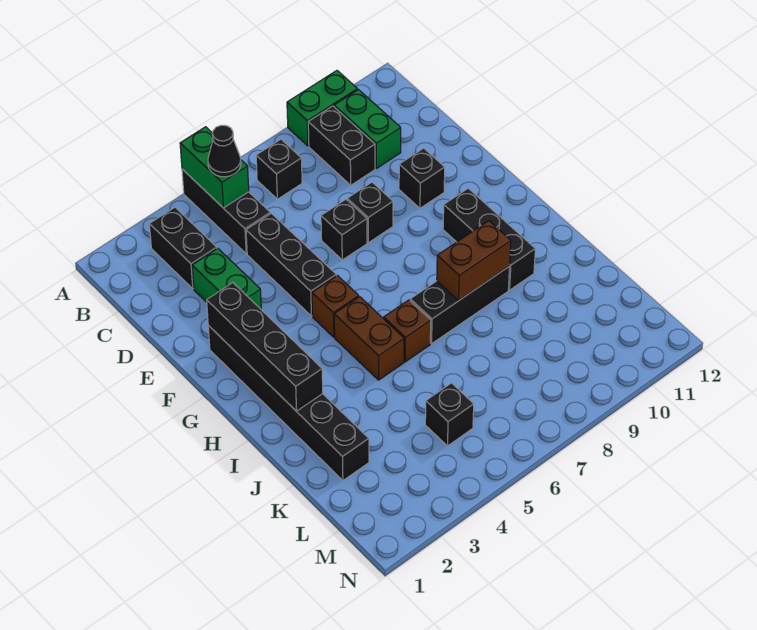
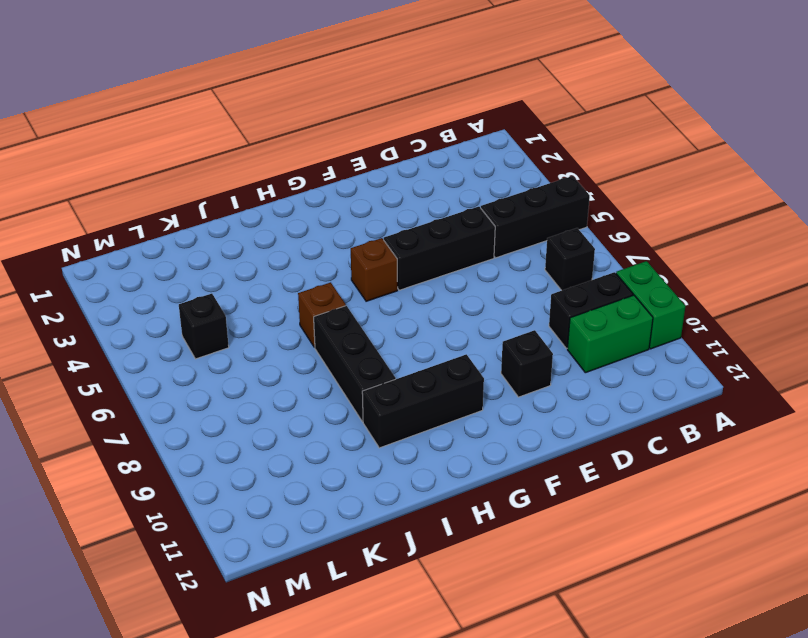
none -> black brick B3:C3 level 1
none -> green brick D3:E3 level 1
none -> black brick E7 level 1

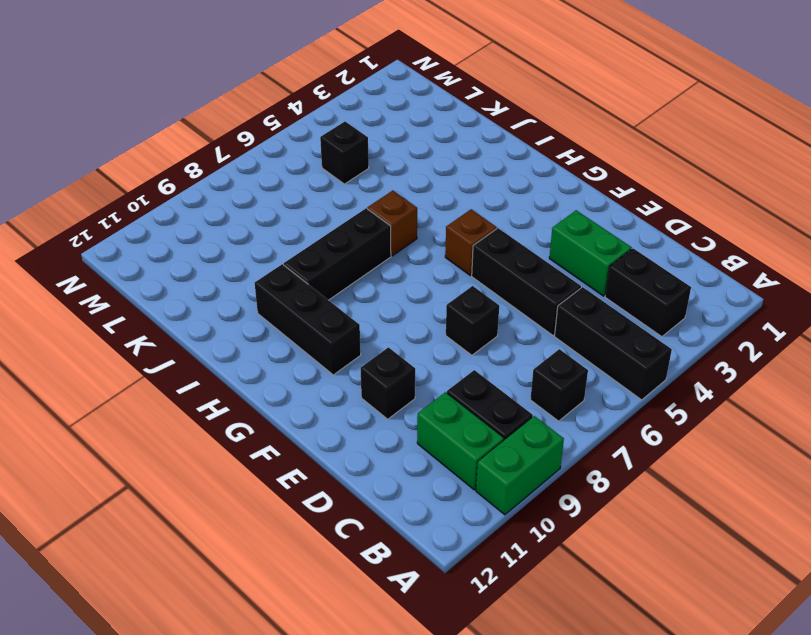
none -> black brick E8 level 1
none -> black brick F2:K2 level 1
none -> brown brick H5:I5 level 1

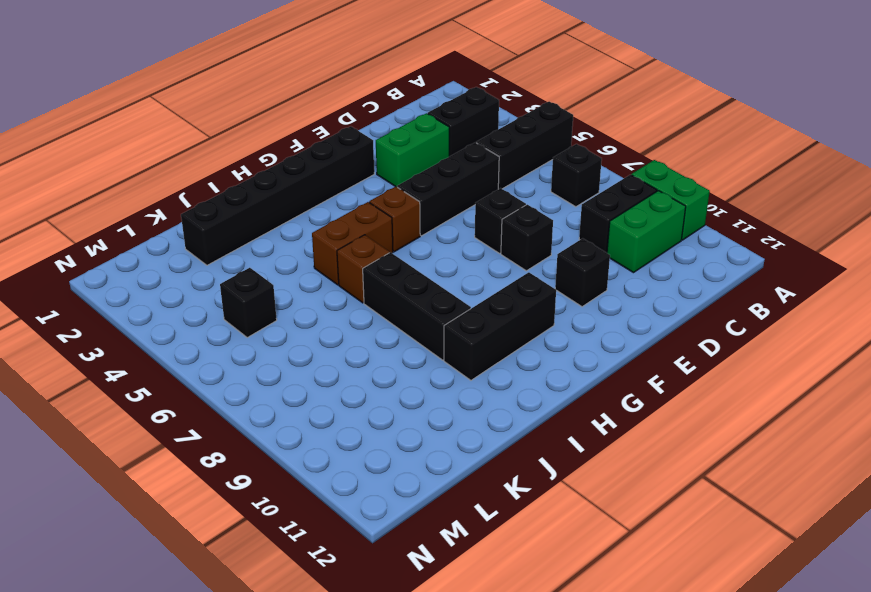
none -> green brick A5:B5 level 2
none -> black brick F2:I2 level 2
none -> brown brick I8:I9 level 2

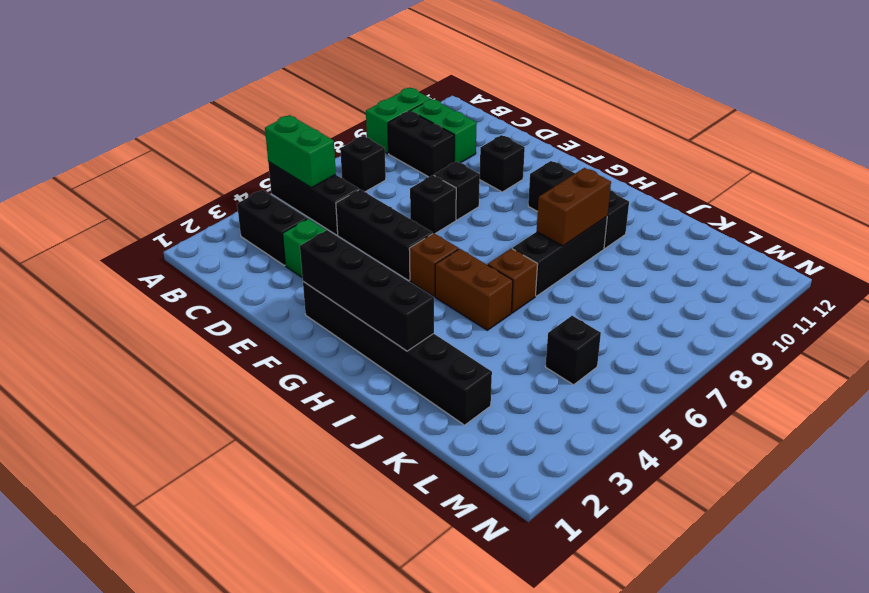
none -> black cone B5 level 3

